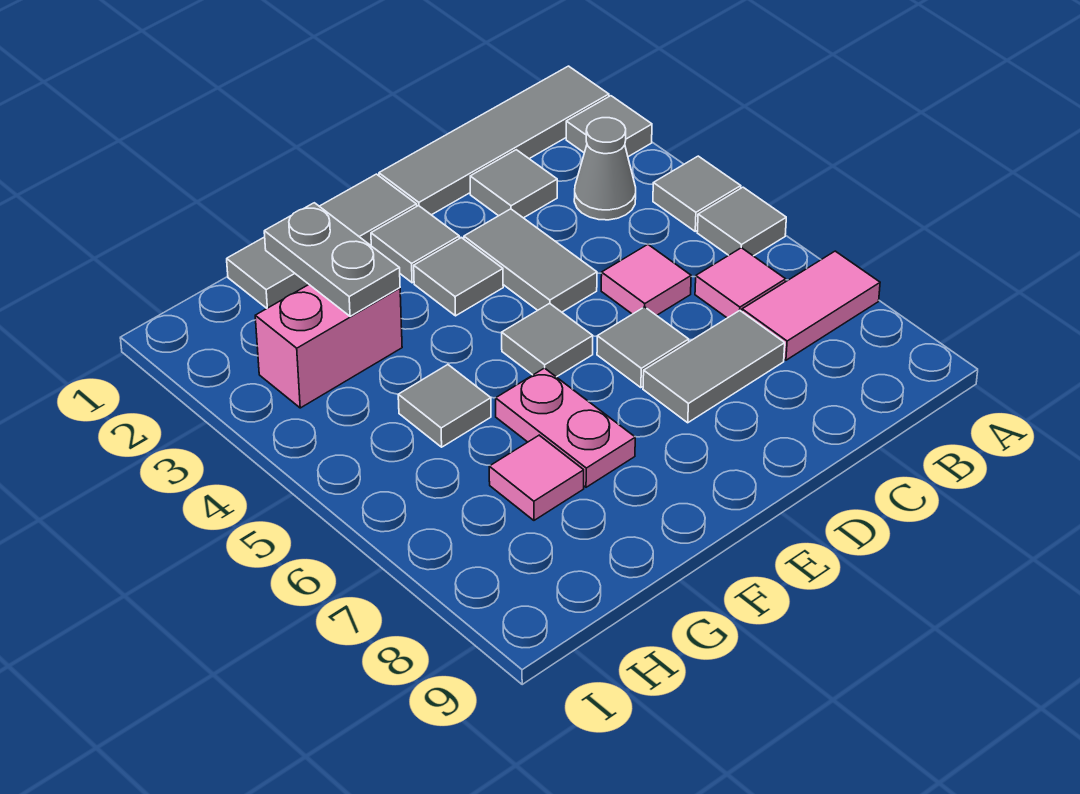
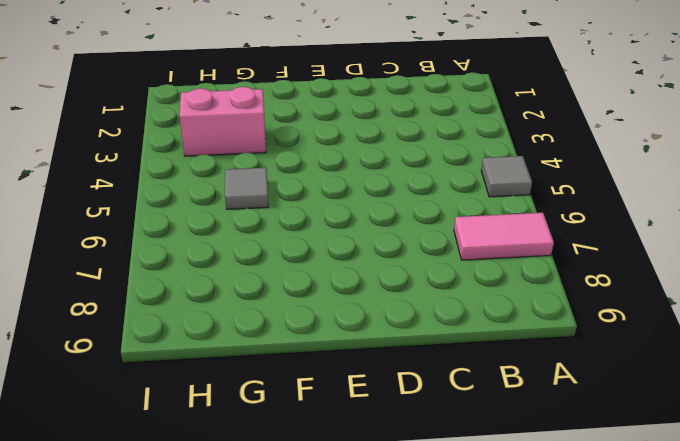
none -> grey tile A1:D1 level 1
none -> grey tile A2 level 1
none -> grey tile A4 level 1

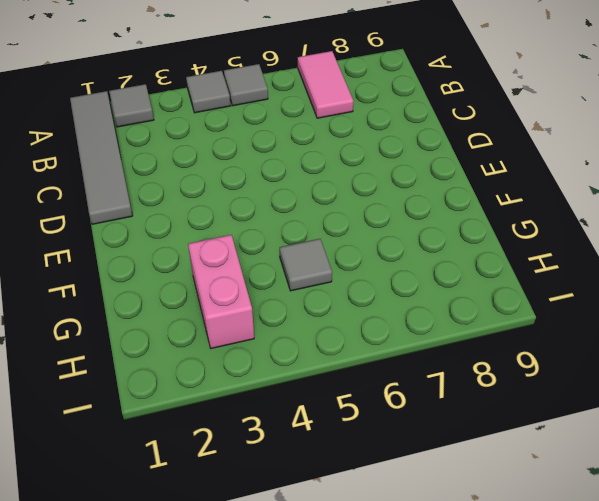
none -> grey cone B3 level 1
none -> pink tile B6 level 1
none -> grey tile C2 level 1

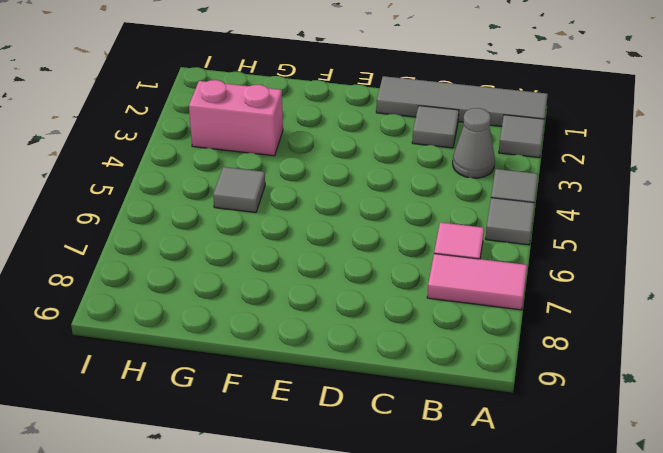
none -> pink tile C5 level 1
none -> grey tile C7:D7 level 1
none -> grey tile D3:D4 level 1

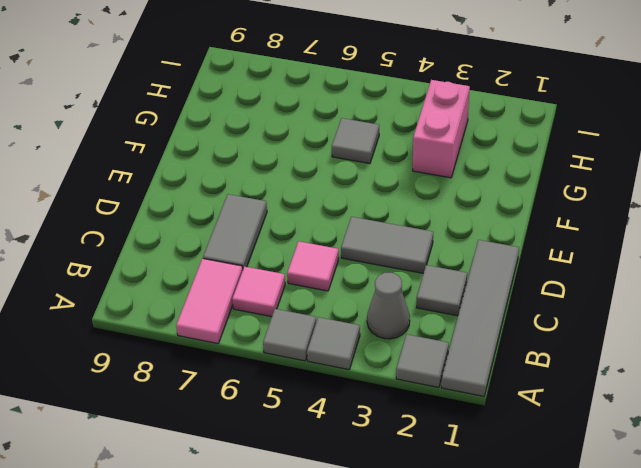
none -> grey tile D6 level 1
none -> grey tile E1:G1 level 1
none -> grey tile E2 level 1

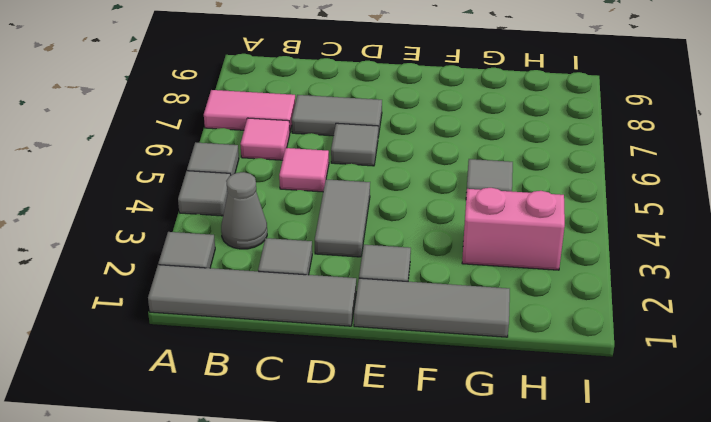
none -> grey tile E3 level 1
none -> grey tile E5 level 1
none -> pink plate F6:F7 level 1

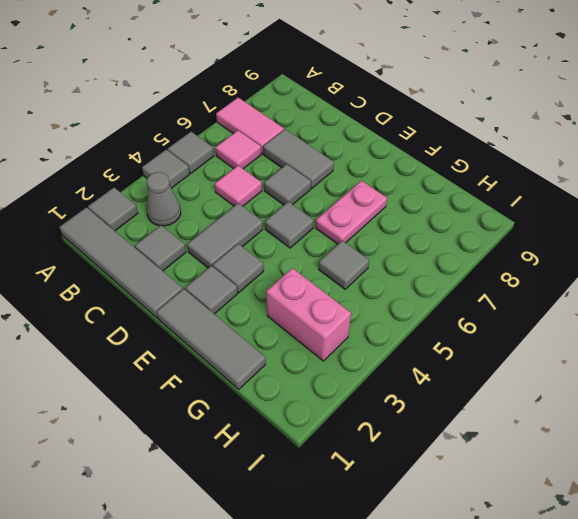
none -> pink tile G7 level 1
none -> grey plate G2:G3 level 2

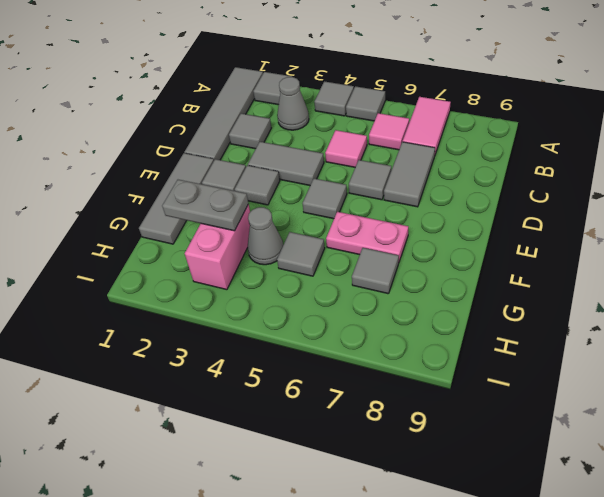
grey cone G4 level 1 -> none
grey tile G7 level 1 -> pink tile G7 level 1

